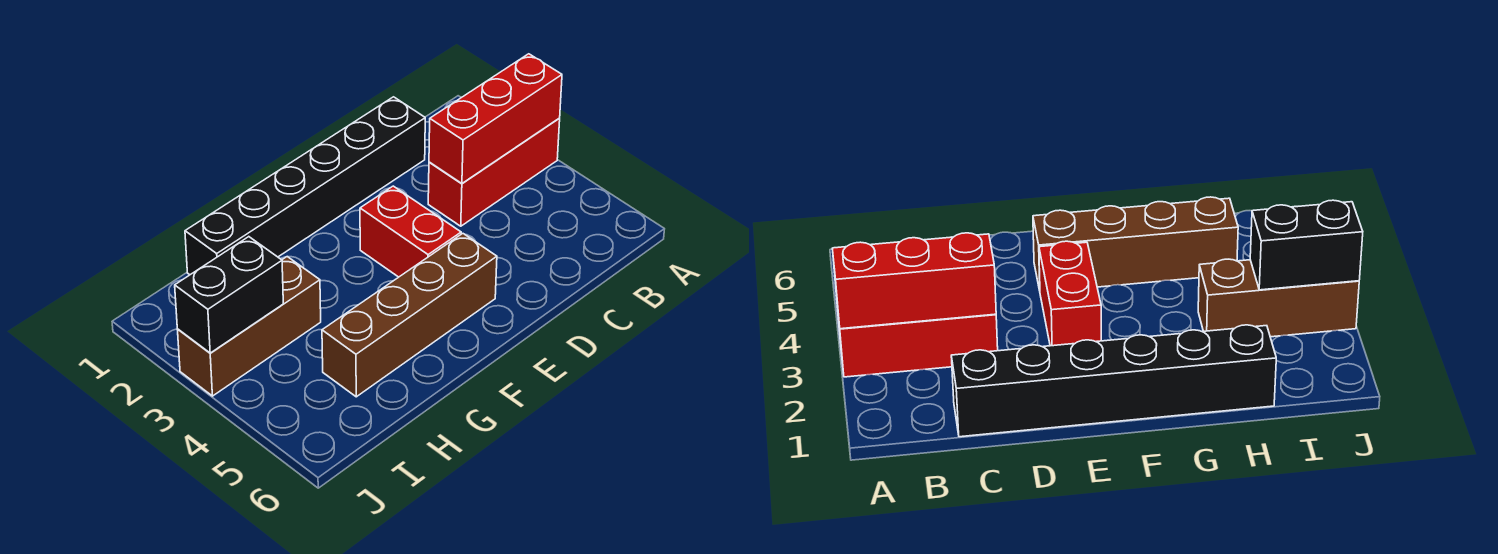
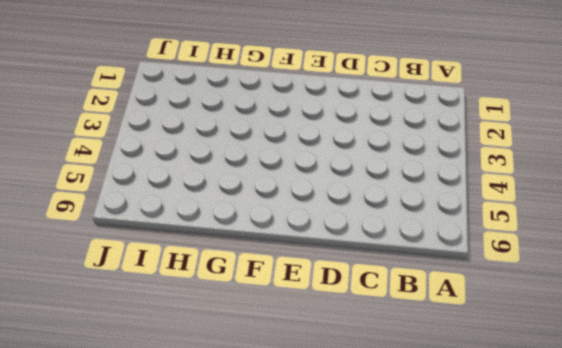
none -> red brick A3:C3 level 1
none -> black brick C1:H1 level 1

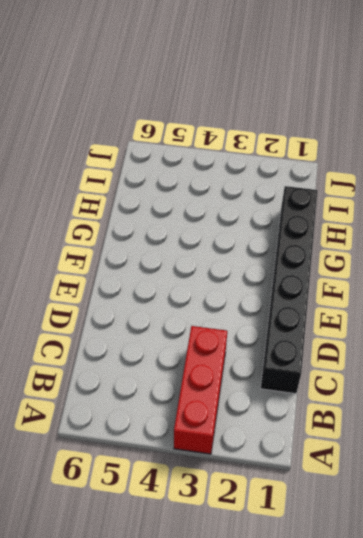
none -> red brick E3:E4 level 1
none -> brown brick E5:H5 level 1

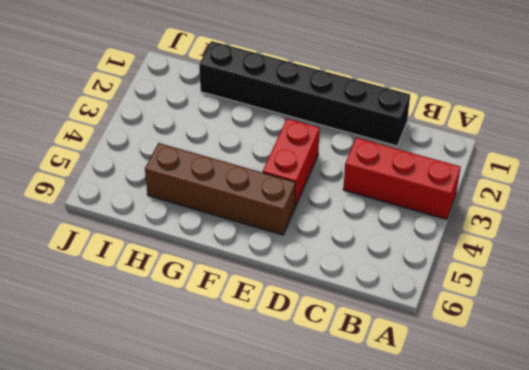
none -> brown brick H3:J3 level 1
none -> red brick A3:C3 level 2

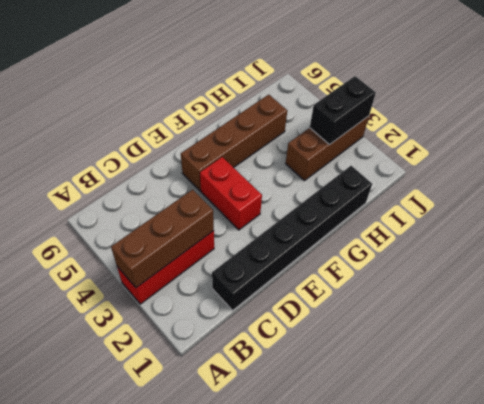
brown brick A3:C3 level 2 -> red brick A3:C3 level 2

